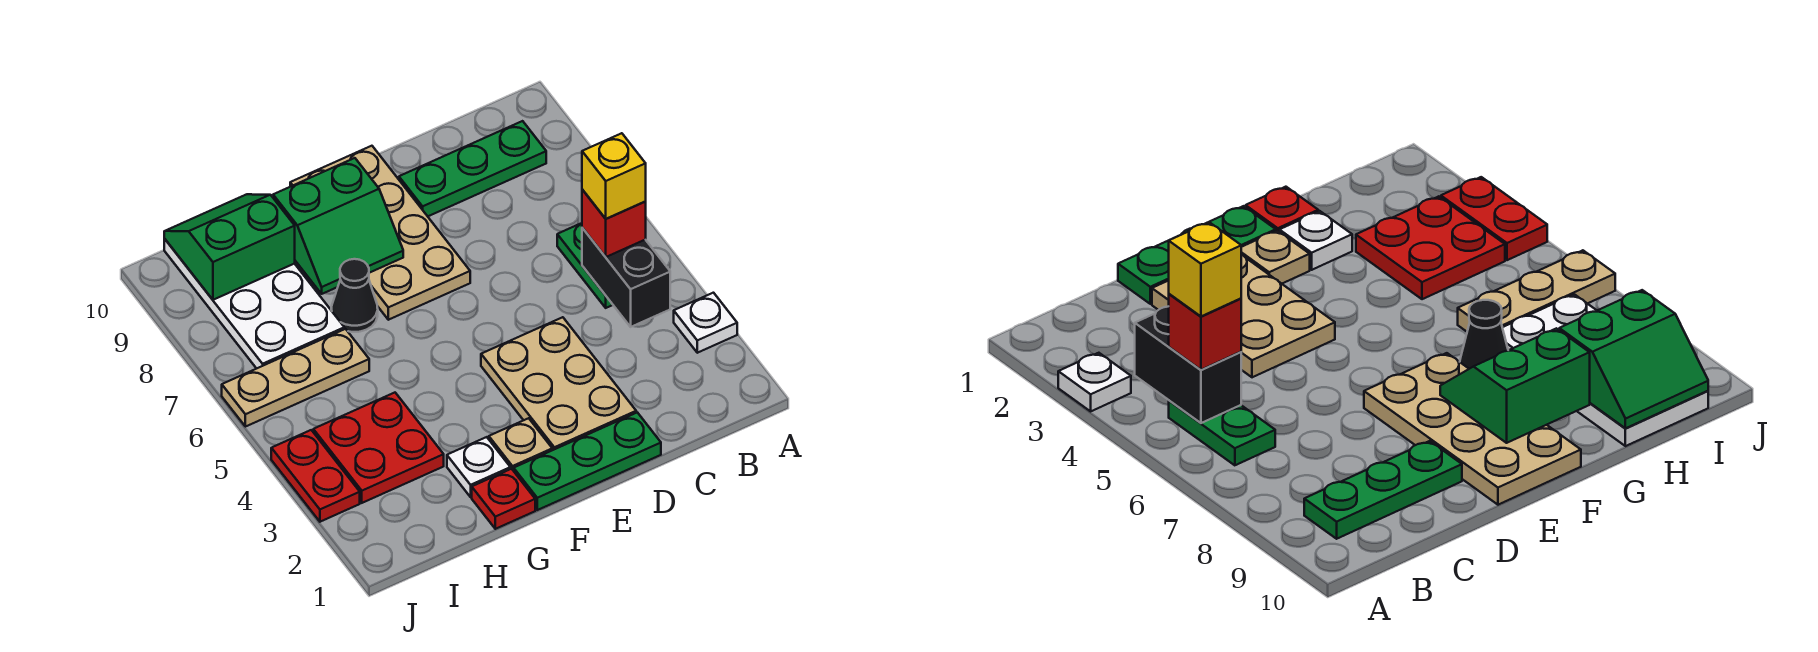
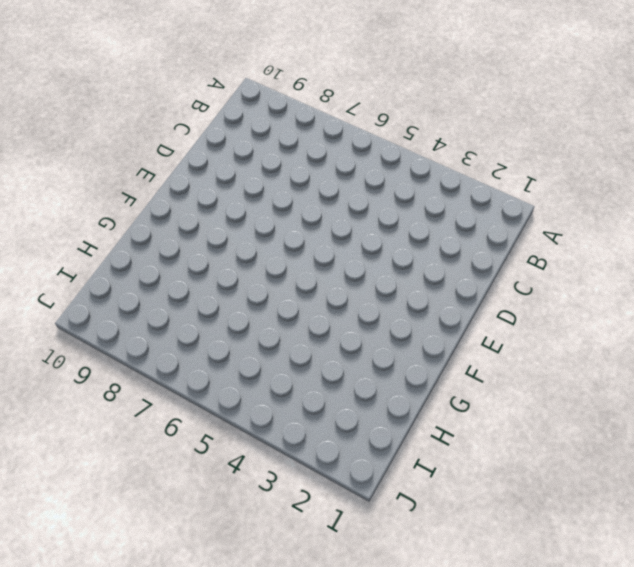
none -> white plate A3 level 1
none -> green plate B5:B6 level 1
none -> green plate B9:D9 level 1

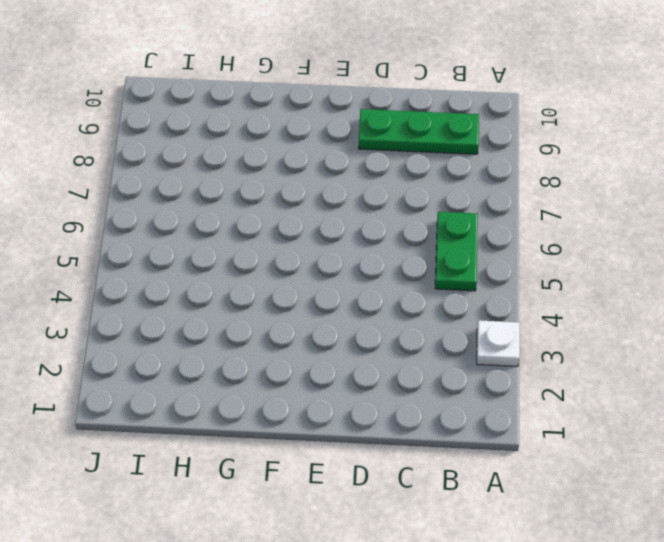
none -> green plate D1:F1 level 1
none -> tan plate D2:E4 level 1
none -> tan plate E7:F10 level 1

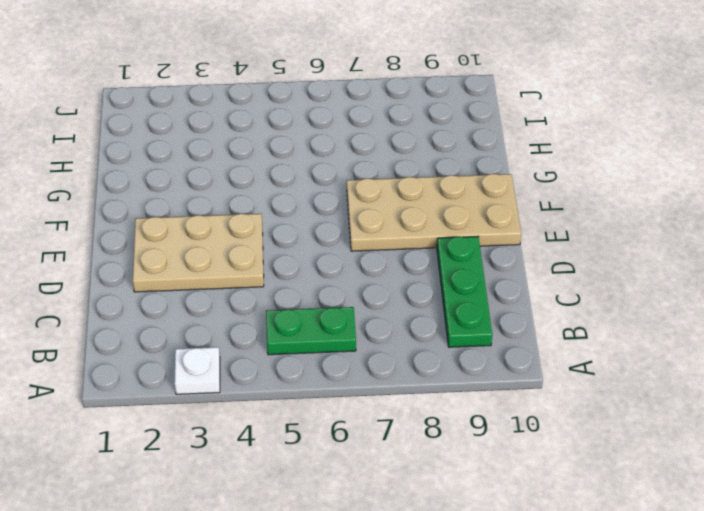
none -> green plate D1:F1 level 1
none -> tan plate F2 level 1
none -> red plate G1 level 1

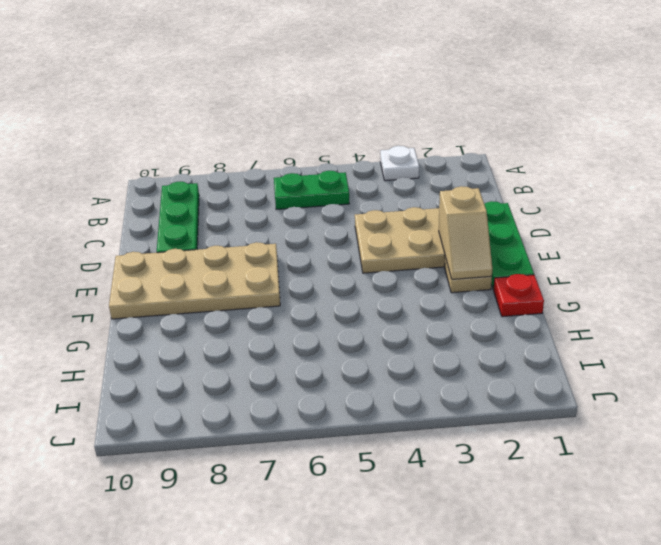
tan slope E2:F2 level 2 top E -> none
none -> white plate G2 level 1
none -> black cone G7 level 1
none -> red plate H3:I4 level 1

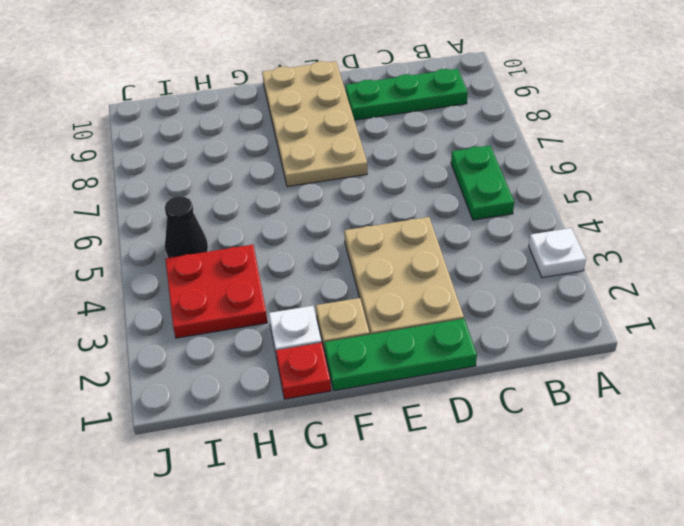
black cone I5 level 1 -> black cone G7 level 1
none -> tan plate H6:J6 level 1
none -> white plate H7:I10 level 1
none -> red plate J3:J4 level 1

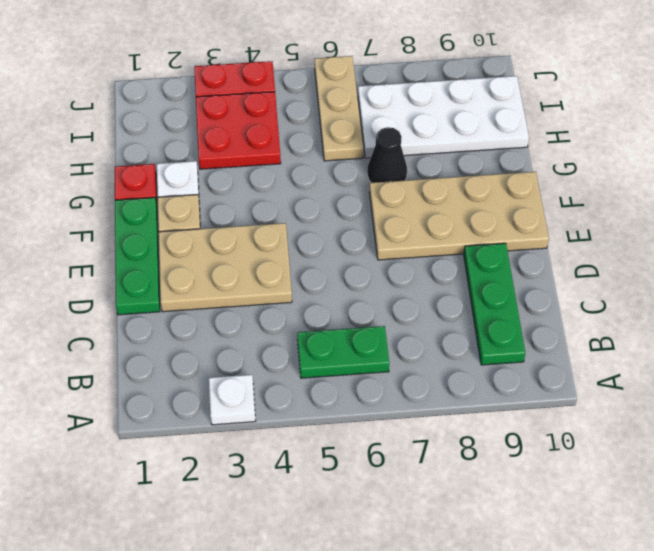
none -> black brick B4:B5 level 2
none -> green slope F8:G9 level 2 top 9
none -> green slope H9:I10 level 2 top 9

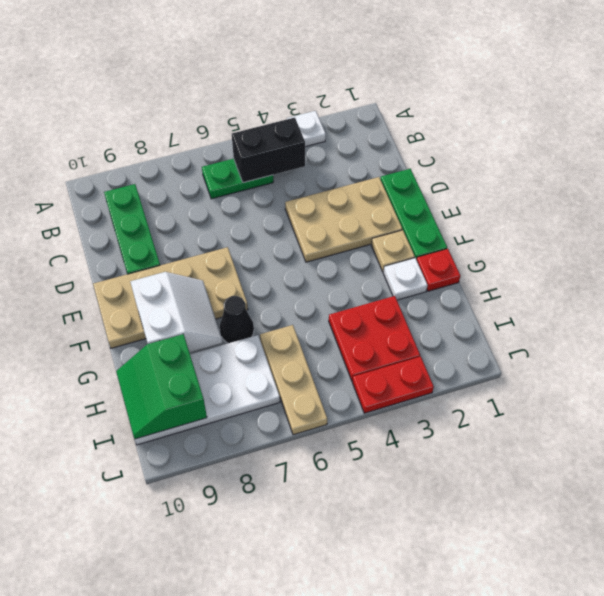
white slope F8:G9 level 2 top 9 -> green slope F8:G9 level 2 top 9
none -> red brick B5 level 3
none -> yellow brick B5 level 4

